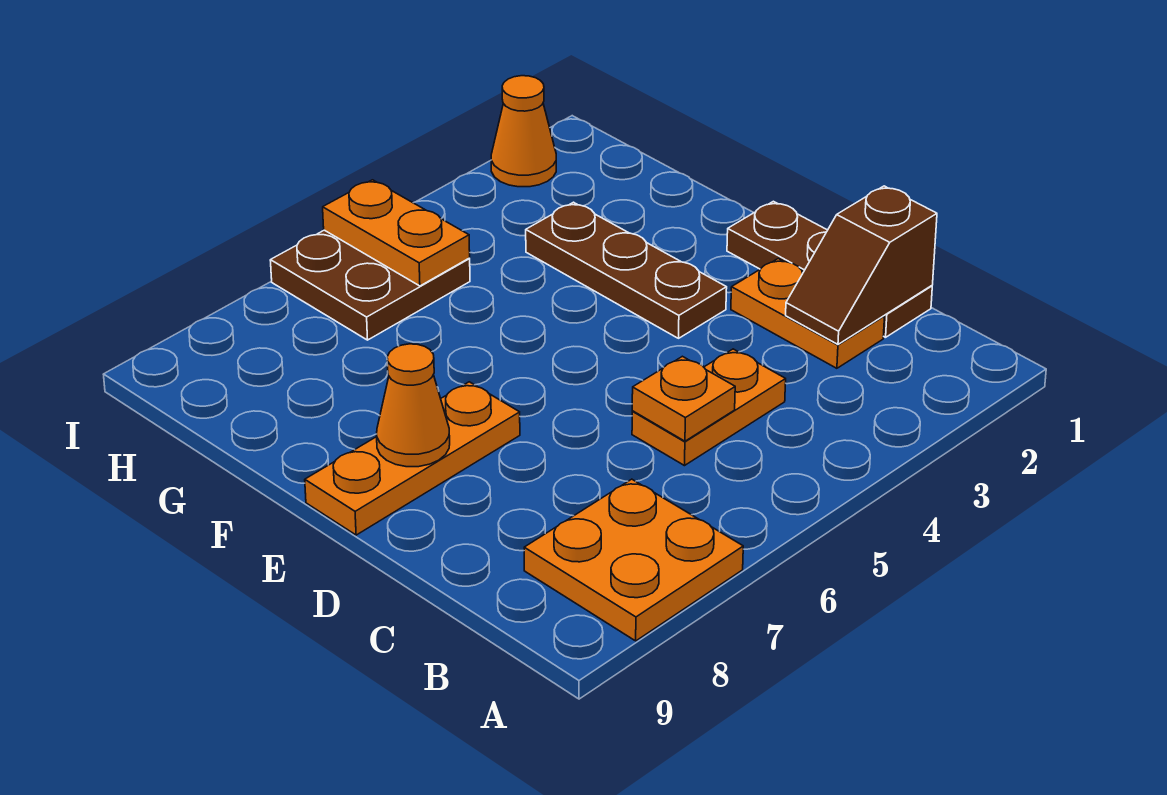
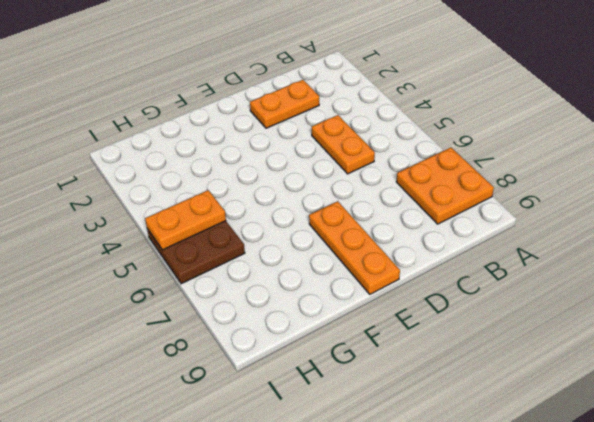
none -> brown plate C1:E1 level 1
none -> brown plate E3:G3 level 1
none -> orange cone I2 level 1

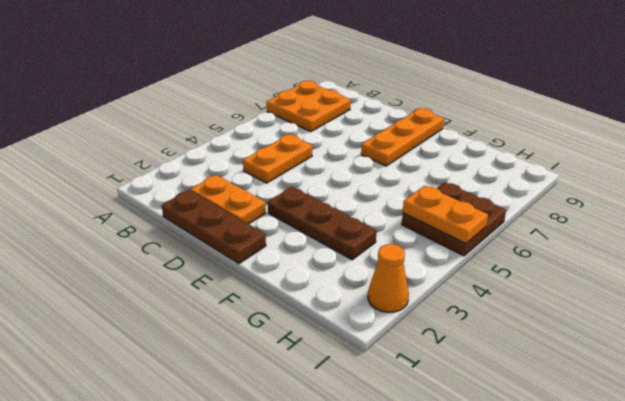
none -> brown slope C1:C2 level 2 top 1
none -> orange plate C5 level 2
none -> orange cone E8 level 2

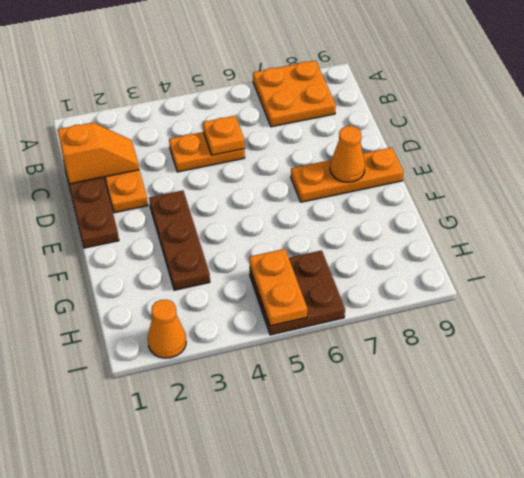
orange slope C1:C2 level 2 top 1 -> brown slope C1:C2 level 2 top 1

